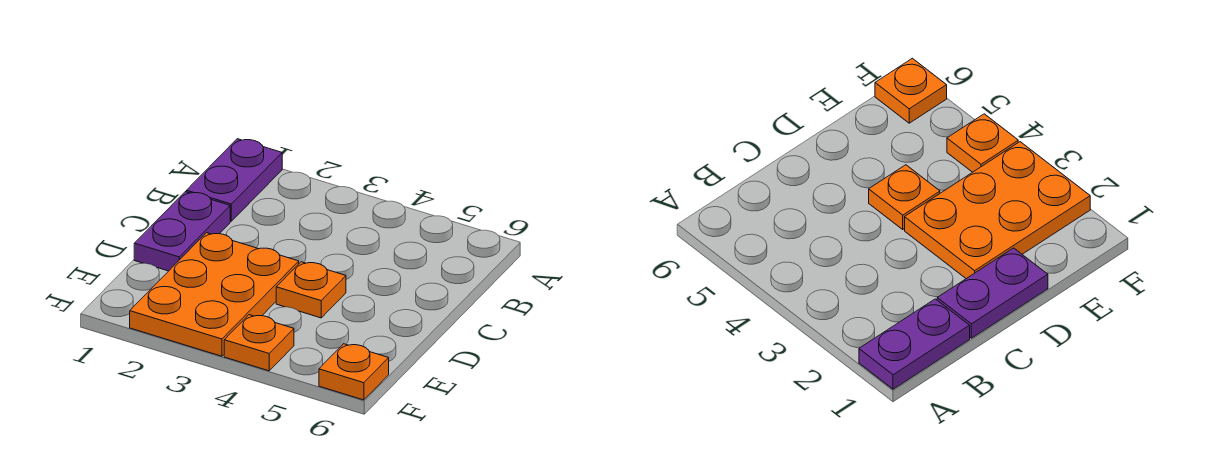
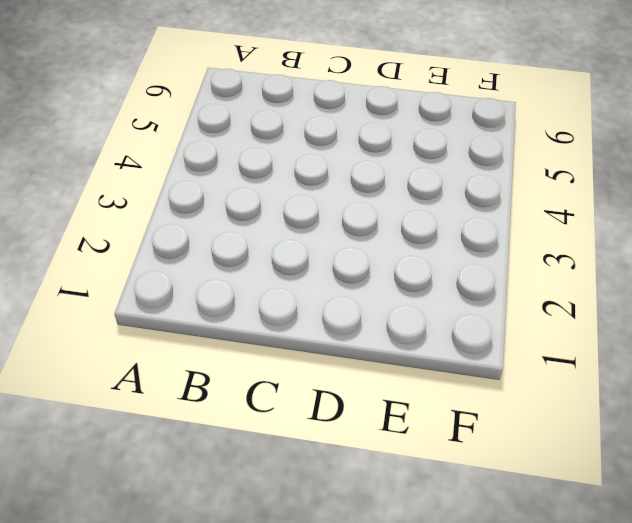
none -> purple plate A1:B1 level 1
none -> purple plate C1:D1 level 1

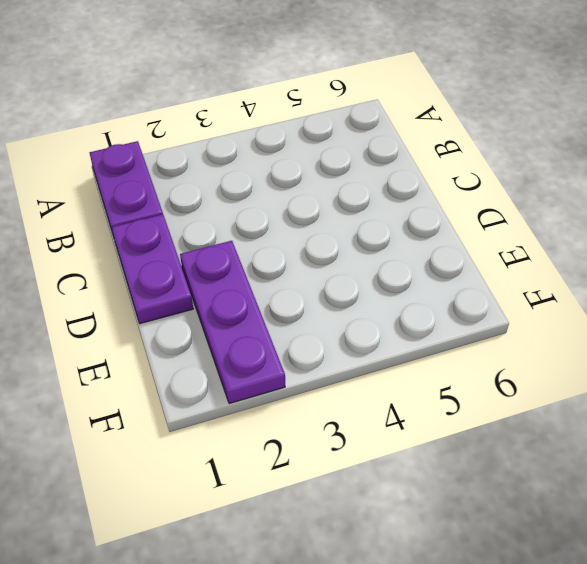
purple plate D2:F2 level 1 -> orange plate D2:F3 level 1
none -> orange plate D4 level 1
none -> orange plate F4 level 1

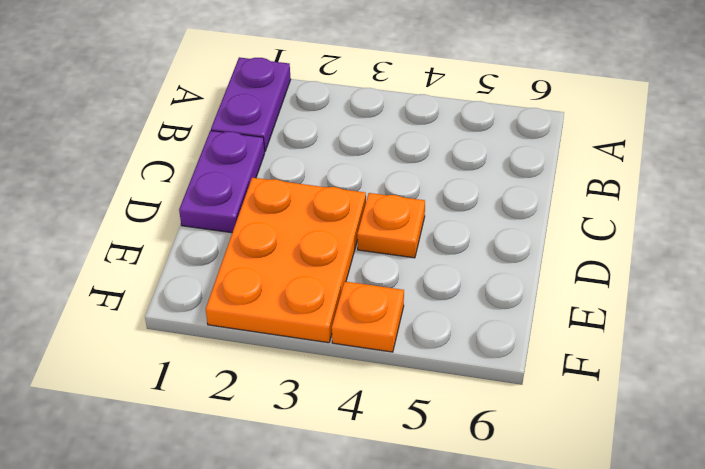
none -> orange plate F6 level 1

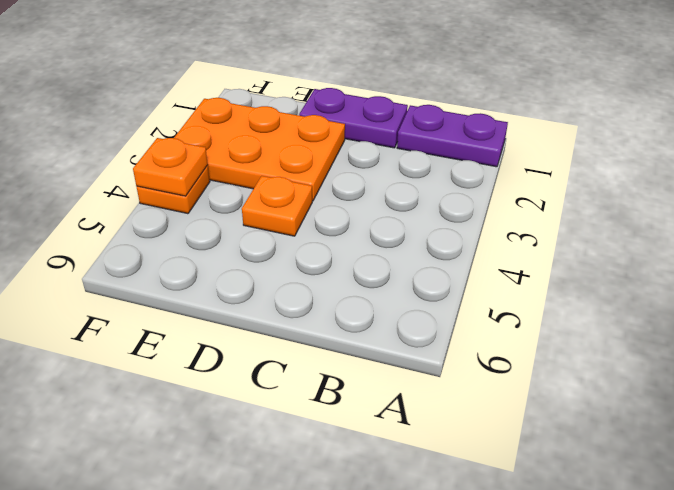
orange plate F4 level 2 -> orange plate F6 level 1

